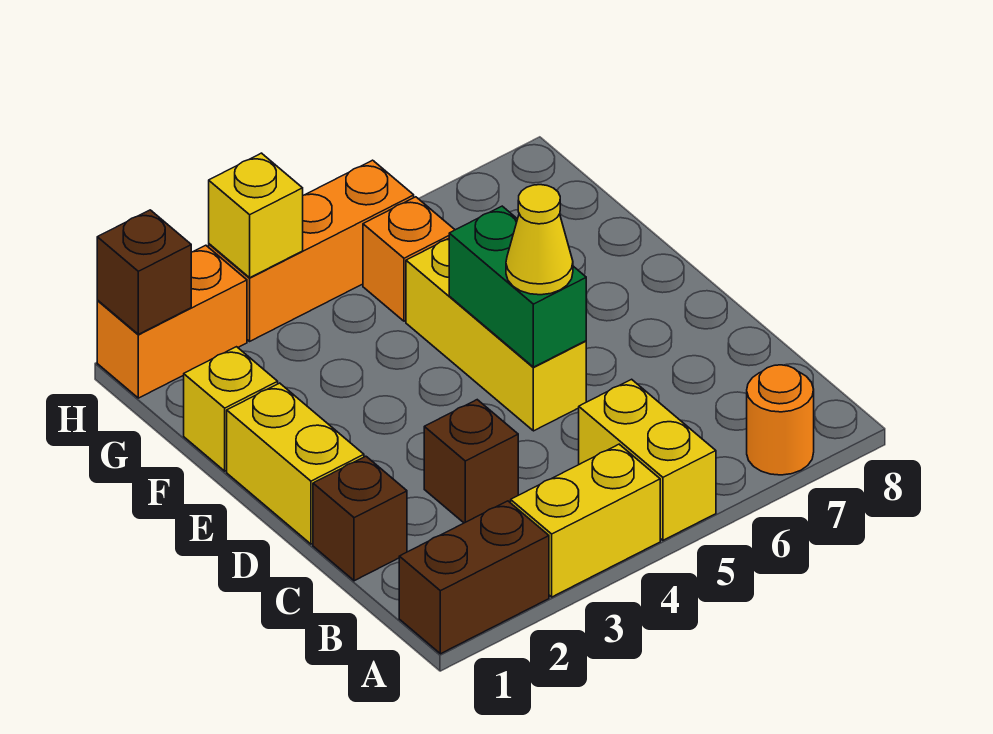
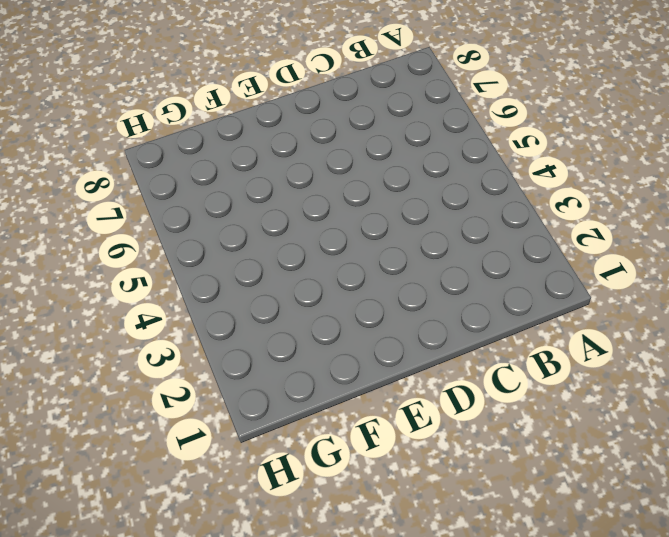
none -> brown brick A1:A2 level 1
none -> yellow brick A3:A4 level 1
none -> yellow brick A5:B5 level 1

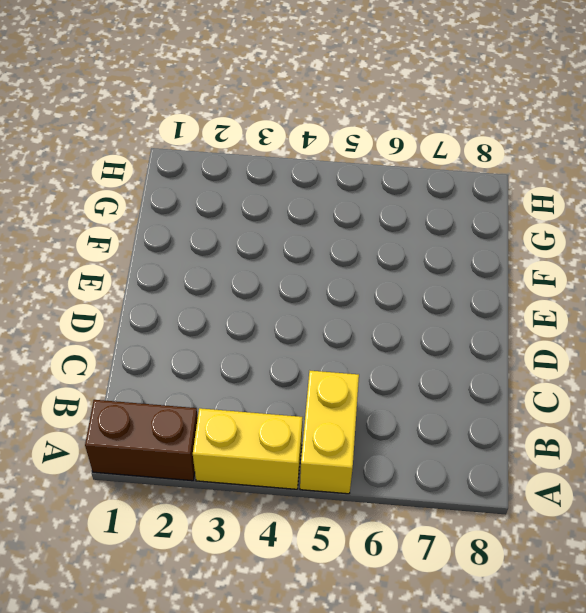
none -> orange round brick A7 level 1
none -> brown brick C1 level 1
none -> brown brick C3 level 1

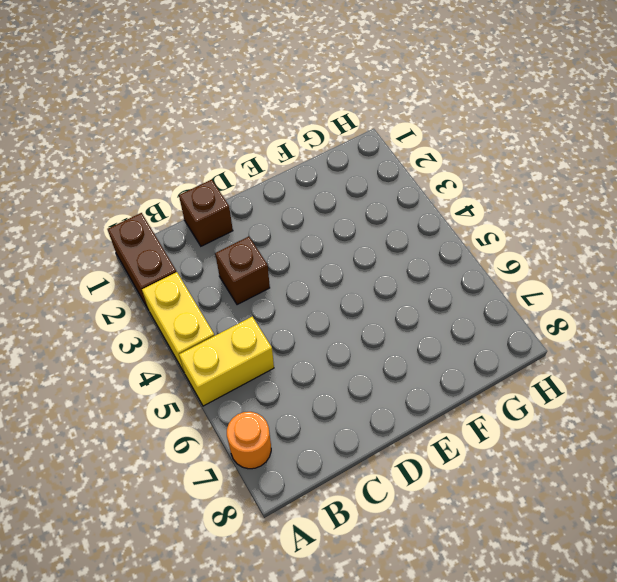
none -> yellow brick D1:E1 level 1
none -> yellow brick D5:F5 level 1
none -> yellow brick F1 level 1

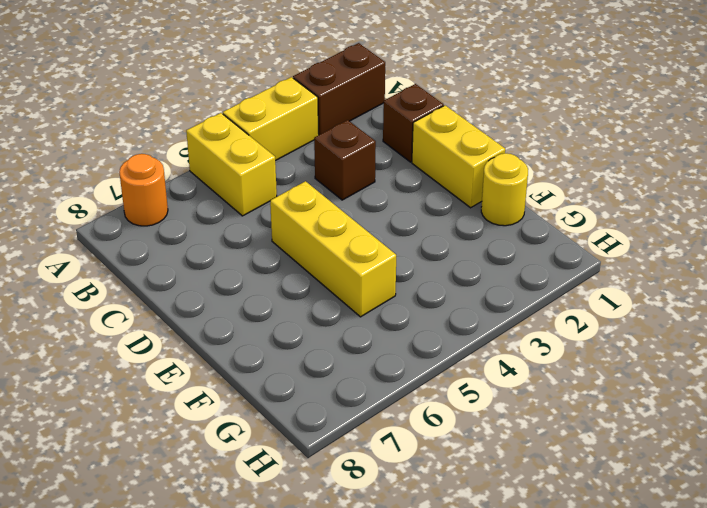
yellow round brick F1 level 1 -> yellow brick F1 level 1
none -> orange brick G5 level 1
none -> orange brick H1:H2 level 1
none -> orange brick H3:H5 level 1

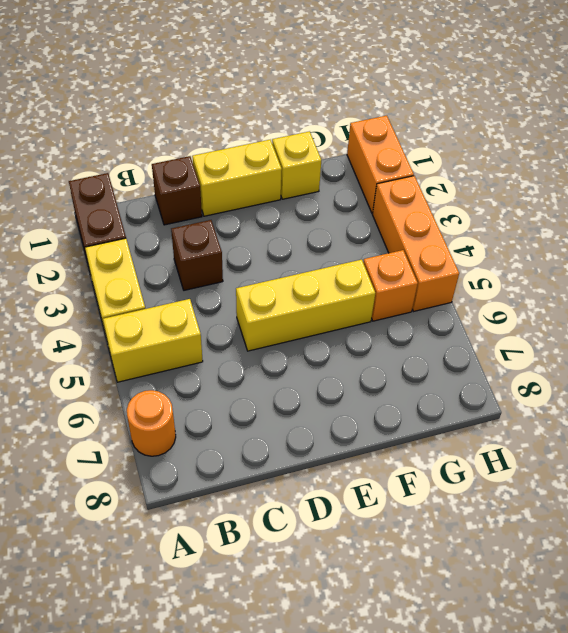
none -> green brick D5:E5 level 2
none -> brown brick H1 level 2
none -> yellow brick H3 level 2

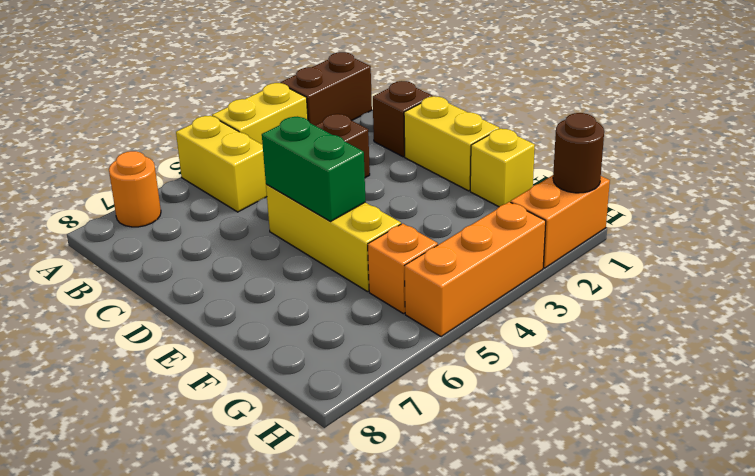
brown round brick H1 level 2 -> brown brick H1 level 2
none -> yellow brick H3 level 2
none -> yellow cone D5 level 3

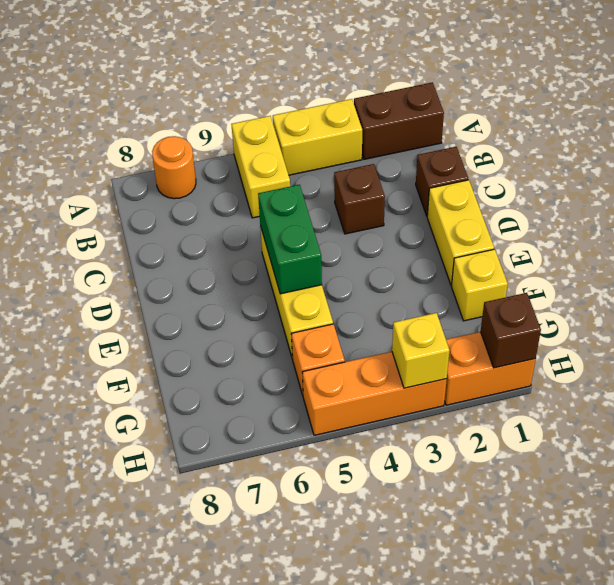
none -> yellow cone D5 level 3

